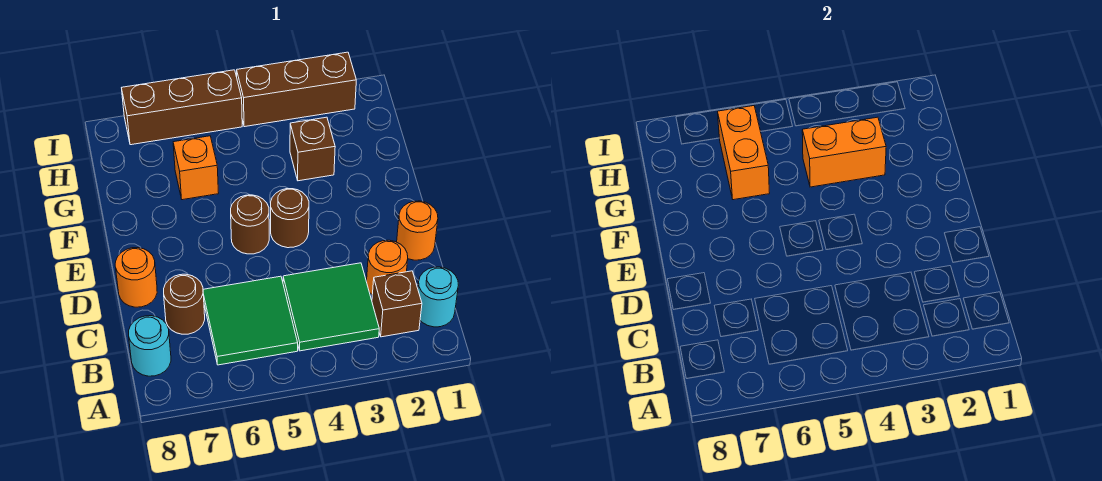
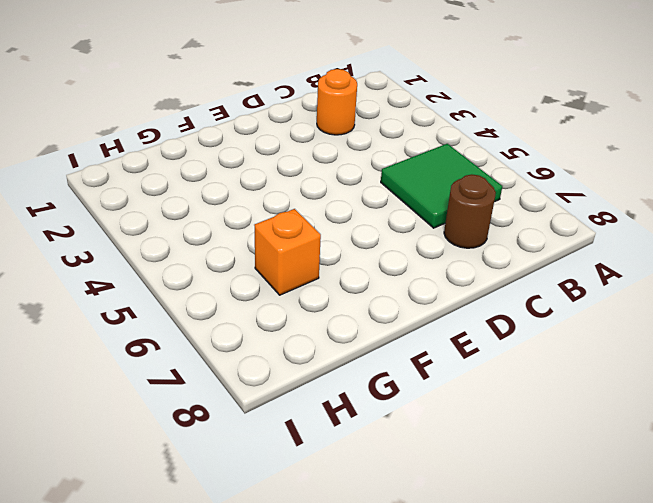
none -> cyan round brick B1 level 1
none -> brown brick B2 level 1
none -> green tile B3:C4 level 1

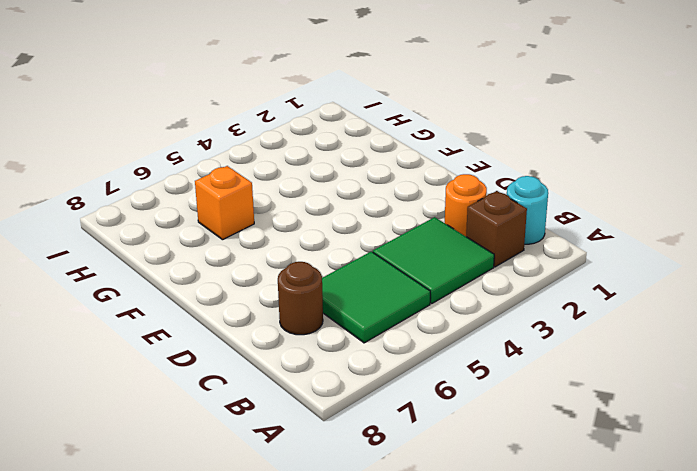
none -> cyan round brick B8 level 1
none -> orange round brick D1 level 1
none -> orange round brick D8 level 1

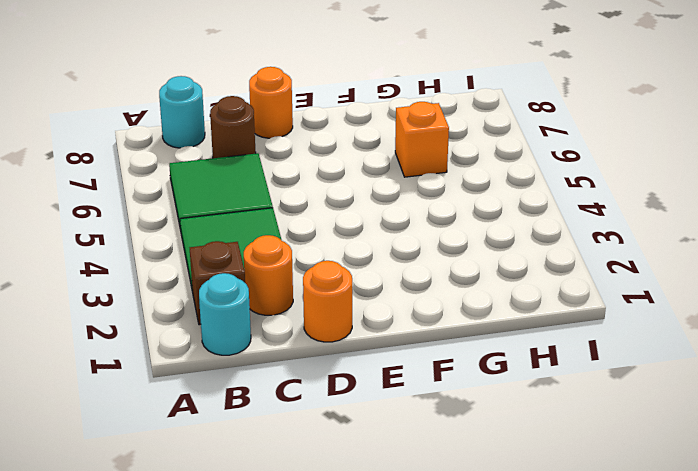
none -> brown round brick E4 level 1
none -> brown round brick E5 level 1
none -> brown brick G3 level 1

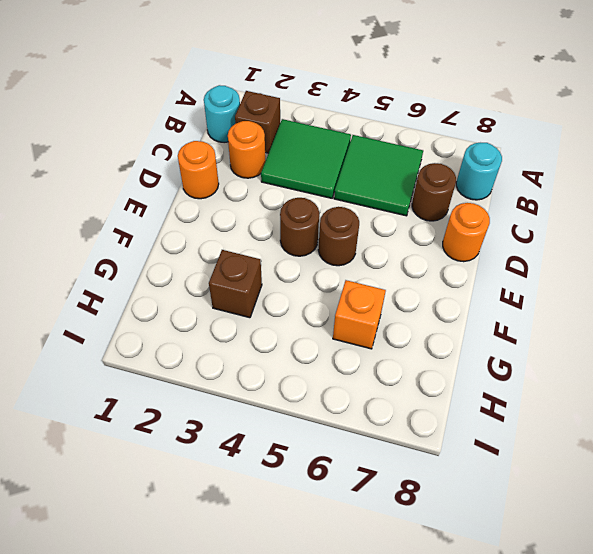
none -> brown brick I2:I4 level 1
none -> brown brick I5:I7 level 1
none -> orange brick G3:G4 level 2

